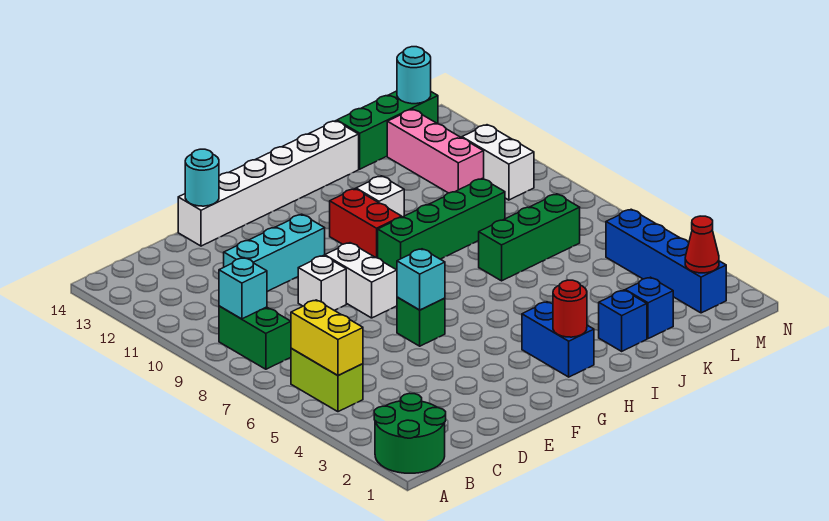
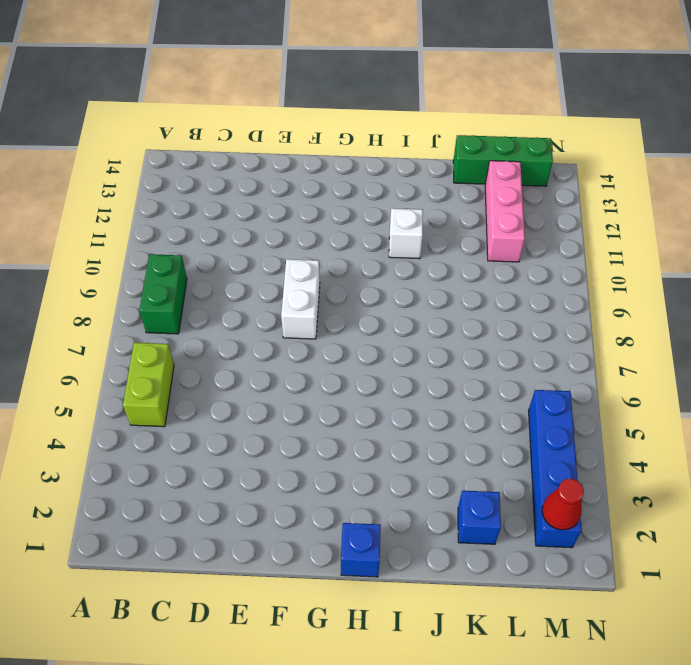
blue brick H1 level 1 -> blue brick J2 level 1
none -> green round brick A1:B2 level 1
none -> cyan brick D11:F11 level 1
none -> white brick E9 level 1

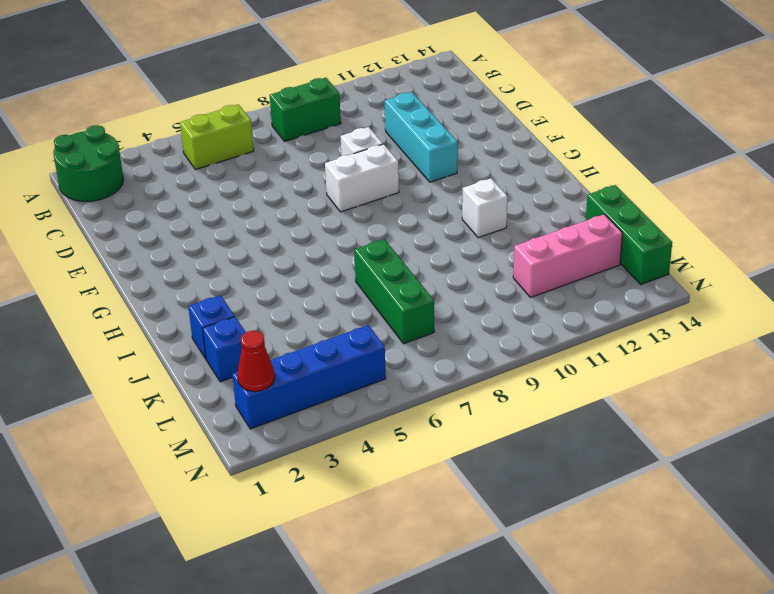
none -> white brick E14:J14 level 1
none -> green brick F6 level 1
none -> blue brick H2:H3 level 1

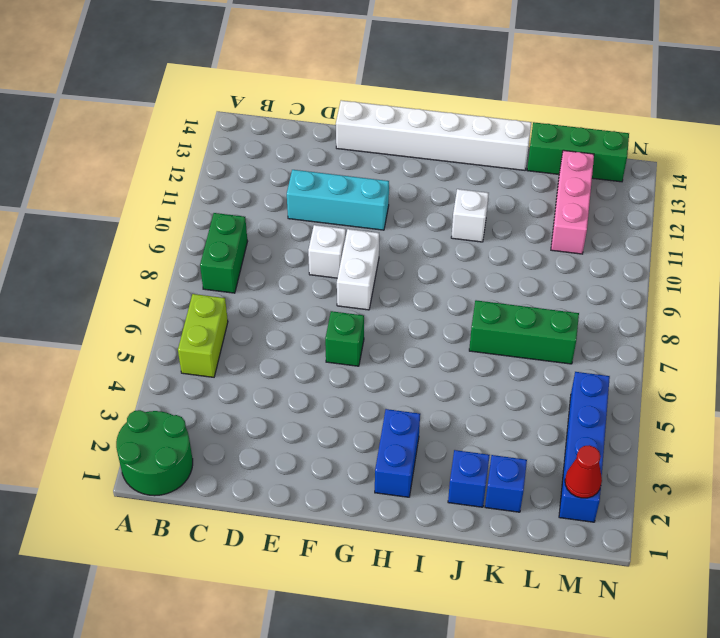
none -> green brick H9:K9 level 1
none -> red brick H10:H11 level 1
none -> white brick M10:M11 level 1

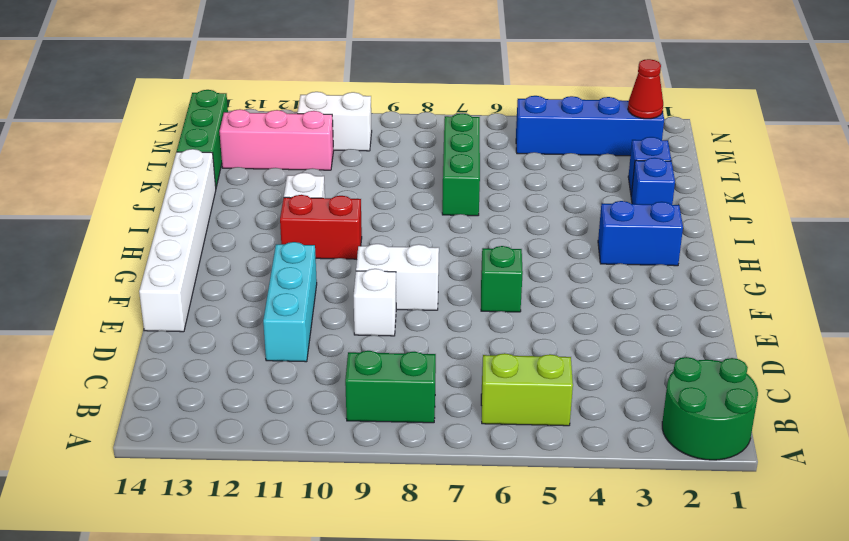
none -> green brick H9:K9 level 1
none -> yellow brick B5:B6 level 2
none -> cyan brick B9 level 2

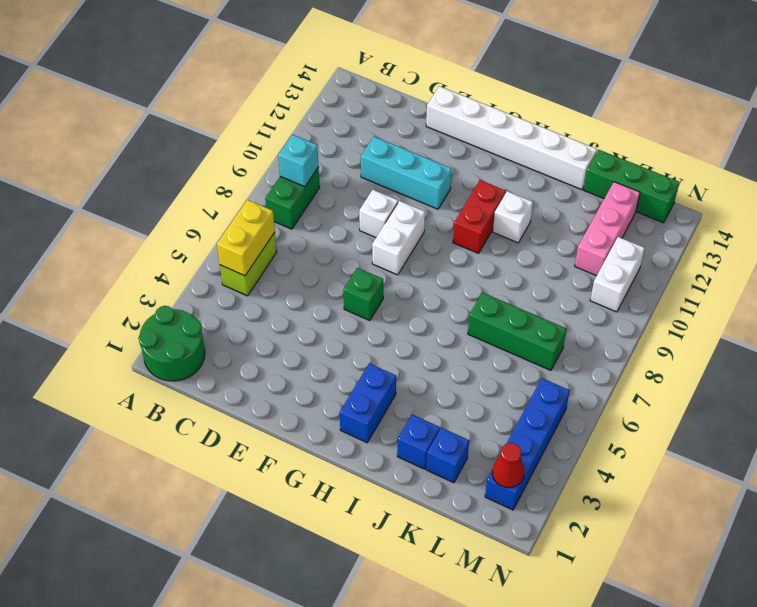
none -> green brick H9:K9 level 1
none -> cyan round brick E14 level 2
none -> cyan brick F6 level 2

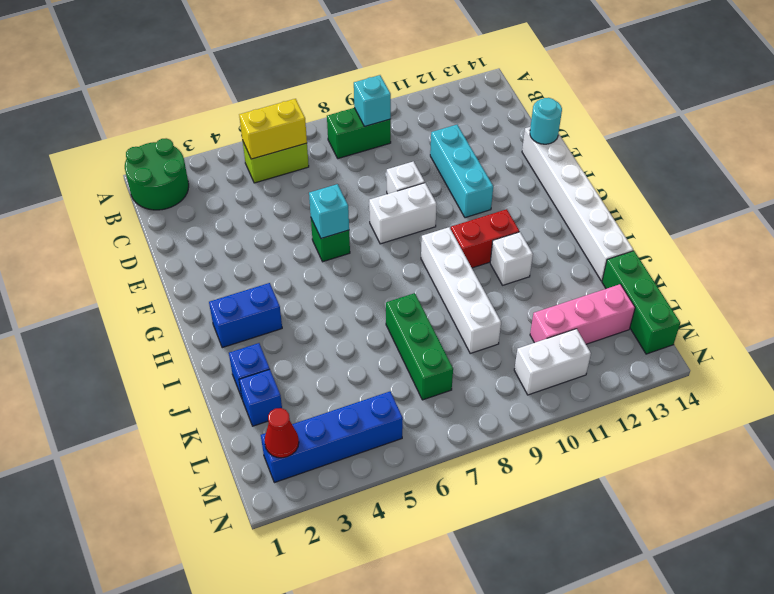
white brick H9:K9 level 1 -> green brick H9:K9 level 1
none -> red round brick H2 level 2
none -> cyan round brick M14 level 2

